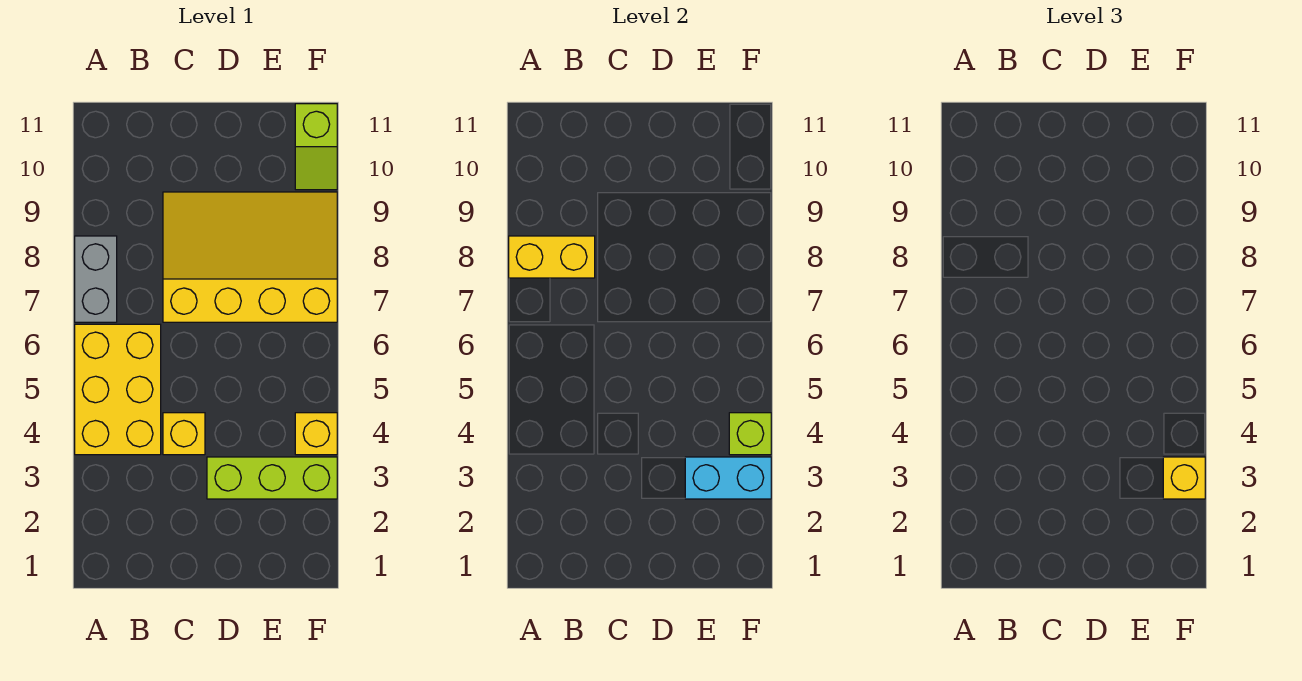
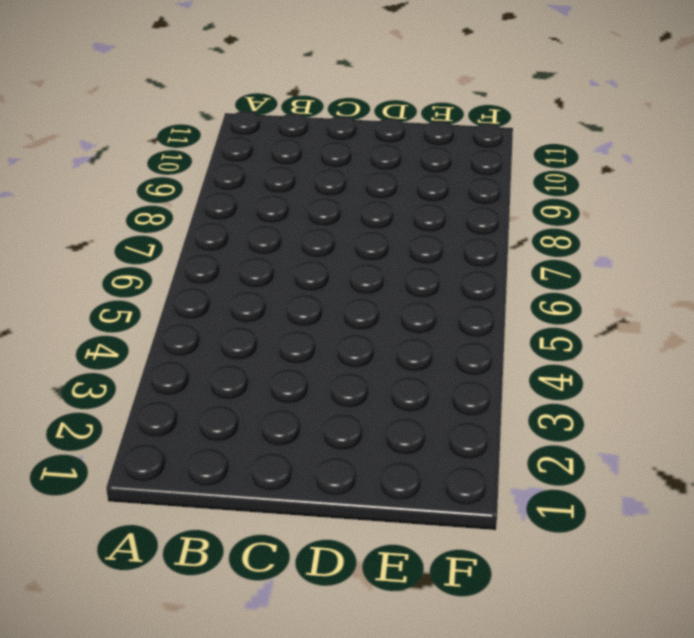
none -> yellow brick A4:B6 level 1
none -> grey brick A7:A8 level 1

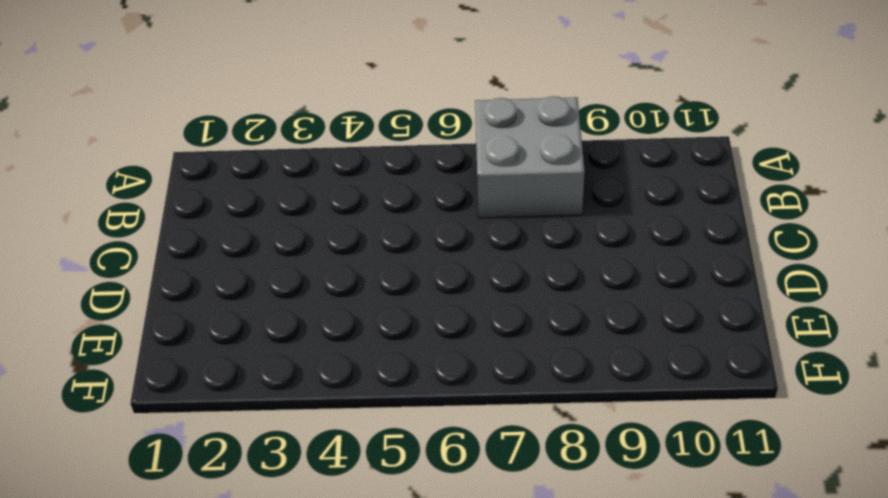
grey brick A7:B8 level 1 -> grey brick A7:A8 level 1
none -> yellow brick A4:B6 level 1
none -> yellow brick C4 level 1

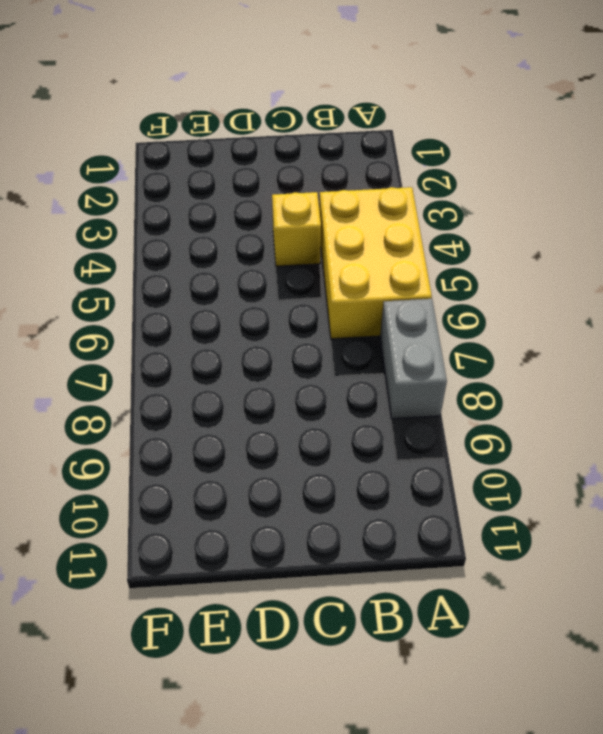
none -> yellow slope C7:F9 level 1 top 7
none -> lime brick D3:F3 level 1

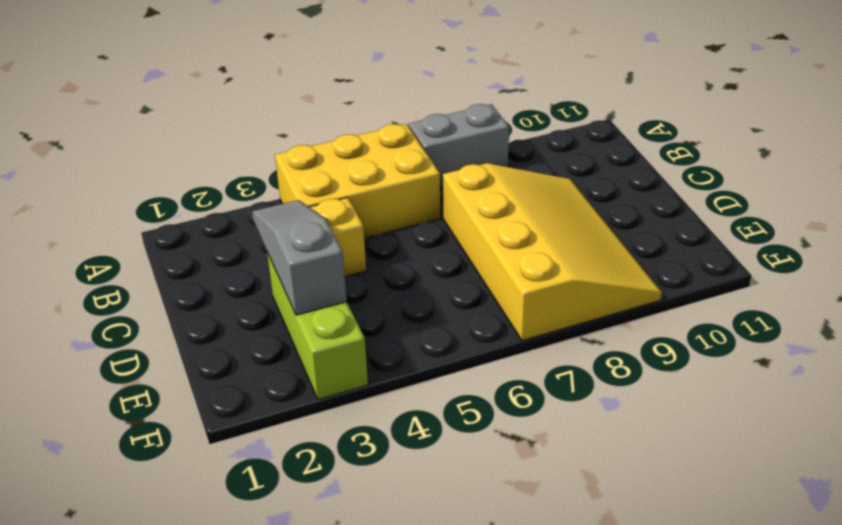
grey slope C3:E3 level 2 top E -> cyan brick E3:F3 level 2
none -> yellow brick F4 level 1
none -> lime slope F10:F11 level 1 top 11

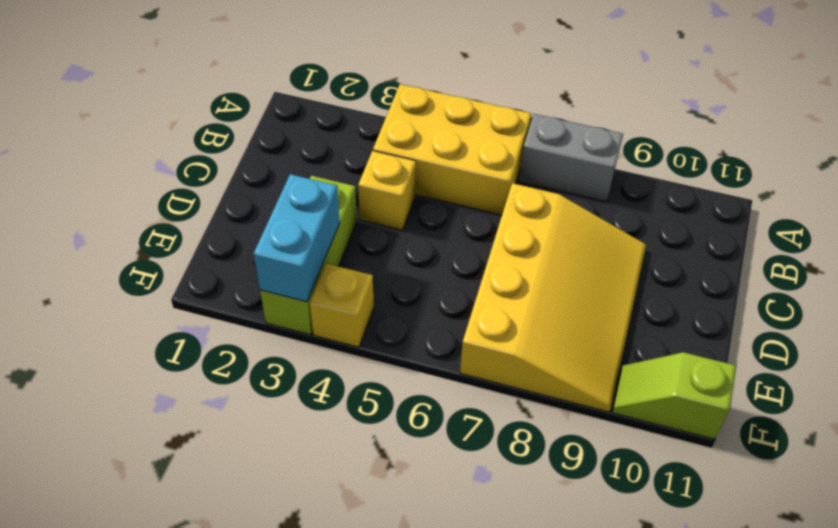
none -> yellow brick A8:B8 level 2
none -> lime brick F4 level 2

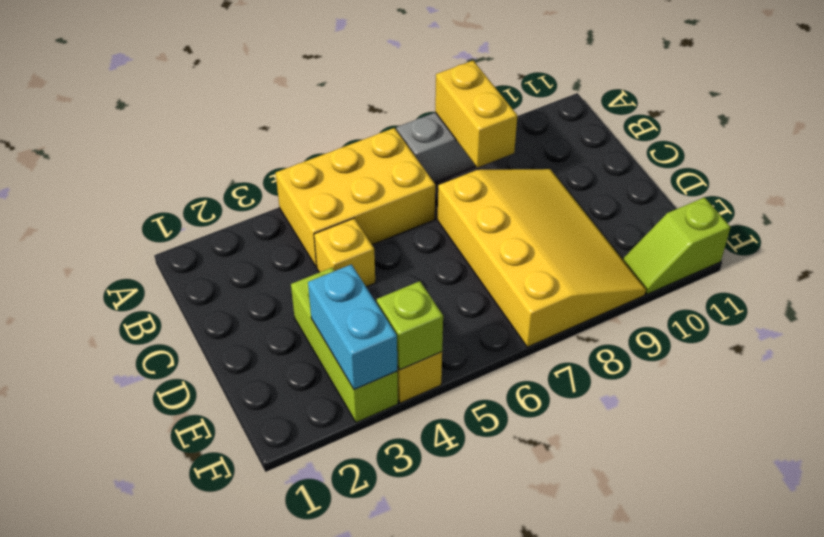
none -> yellow brick F3 level 3

